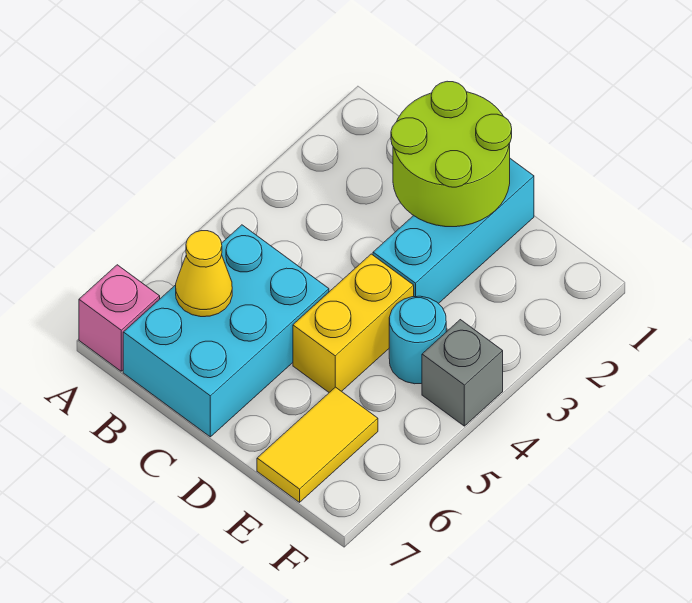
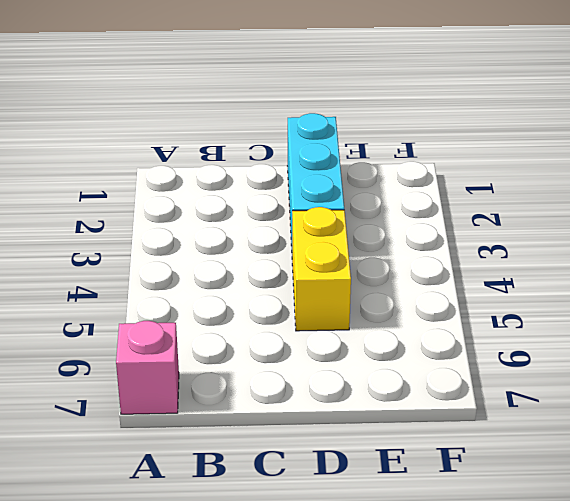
none -> cyan brick B5:C7 level 1
none -> cyan round brick E4 level 1

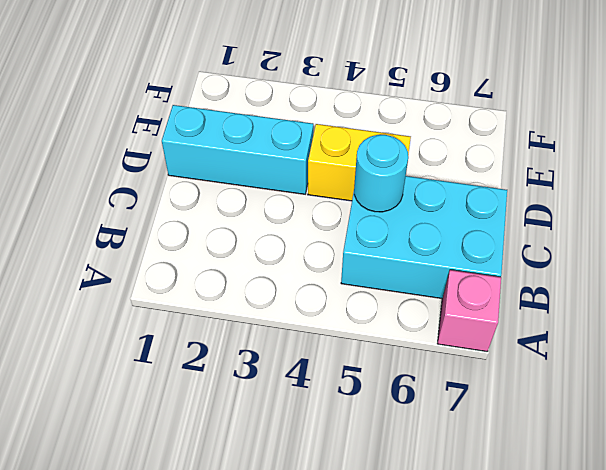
cyan round brick C5 level 2 -> cyan round brick E4 level 1
none -> yellow tile E6:E7 level 1
none -> grey brick F4 level 1

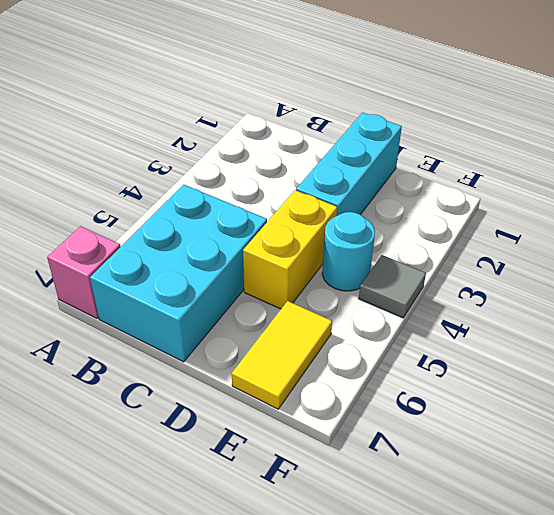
grey tile F4 level 1 -> grey brick F4 level 1
none -> yellow cone B6 level 2
none -> lime round brick C1:D2 level 2

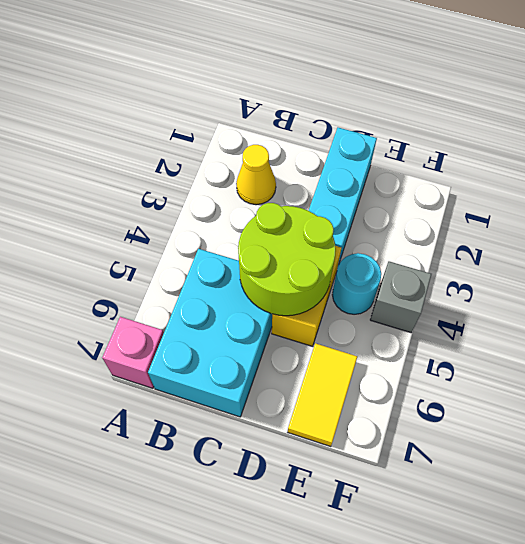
yellow cone B2 level 1 -> yellow cone B6 level 2
lime round brick C4:D5 level 2 -> lime round brick C1:D2 level 2

